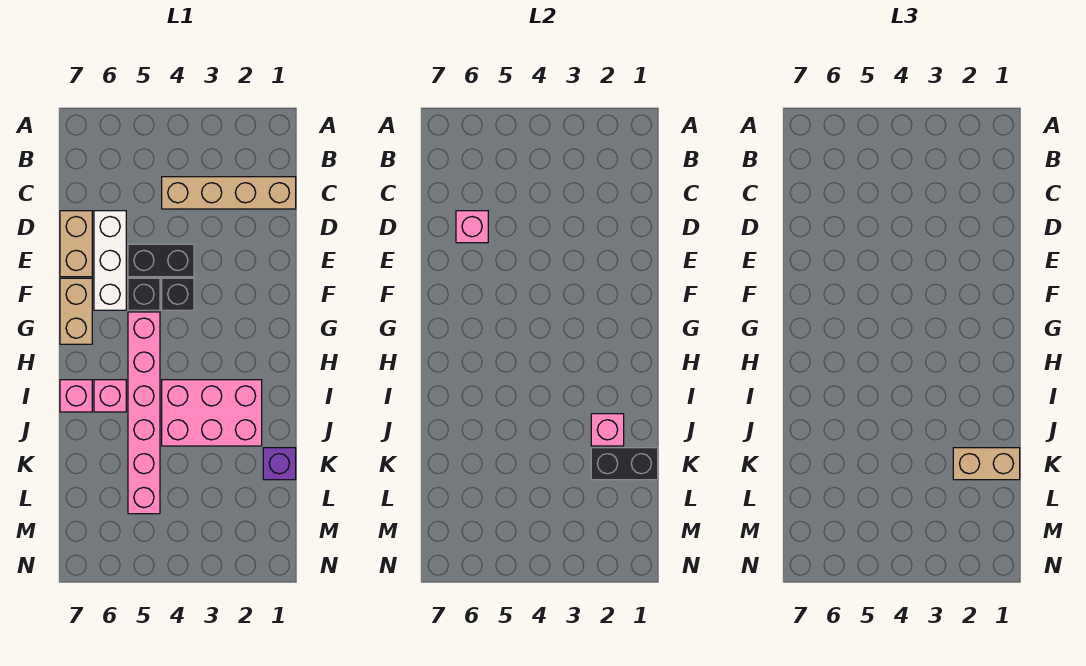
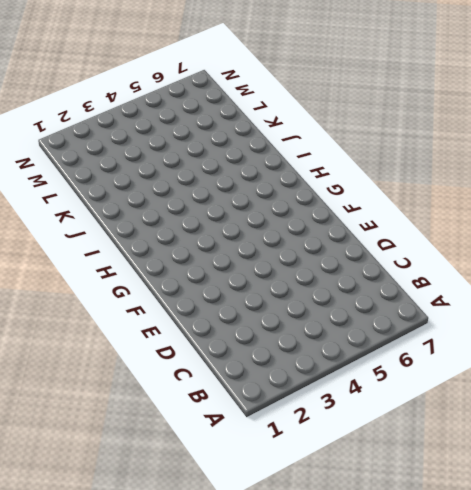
none -> tan brick C1:C4 level 1
none -> white brick D6:F6 level 1
none -> tan brick D7:E7 level 1

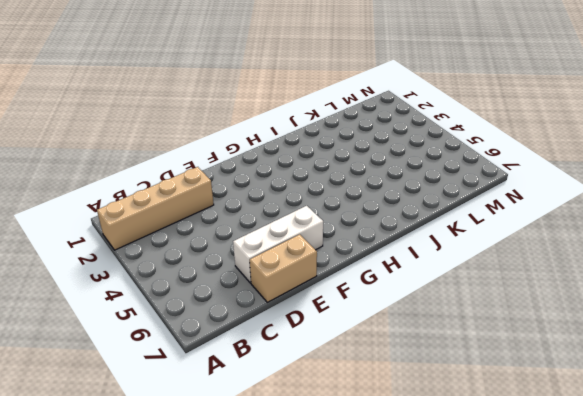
tan brick A2:D2 level 1 -> tan brick C1:C4 level 1
none -> black brick E4:E5 level 1
none -> black brick F4 level 1
none -> black brick F5 level 1

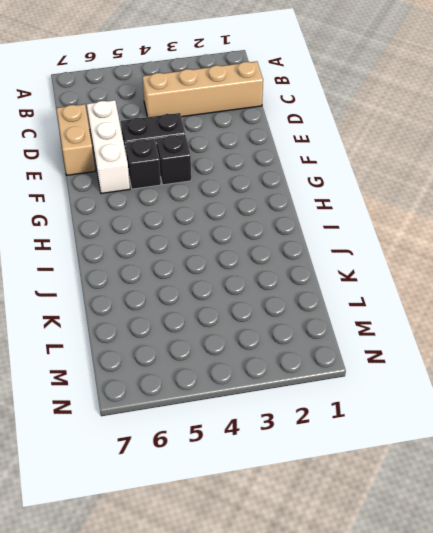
none -> tan brick F7:G7 level 1
none -> pink brick G5:L5 level 1
none -> pink brick I2:J4 level 1

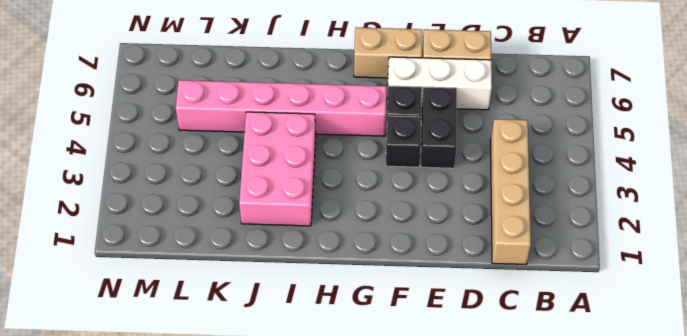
none -> pink brick I6 level 1
none -> pink brick I7 level 1
none -> purple brick K1 level 1

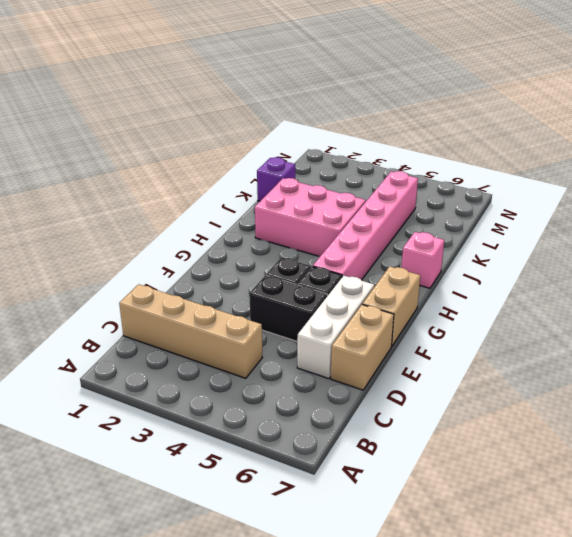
none -> pink brick I6 level 1
none -> pink brick D6 level 2
none -> pink brick J2 level 2

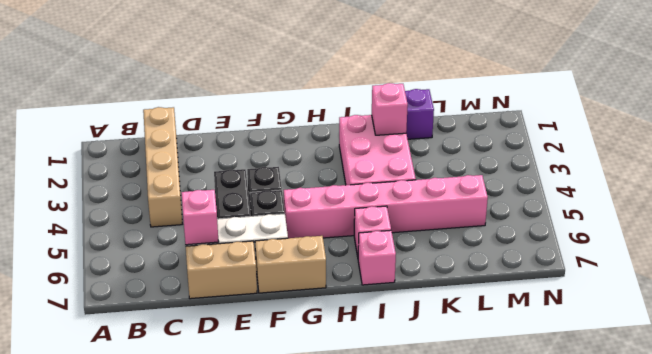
none -> black brick K1:K2 level 2
none -> tan brick K1:K2 level 3

